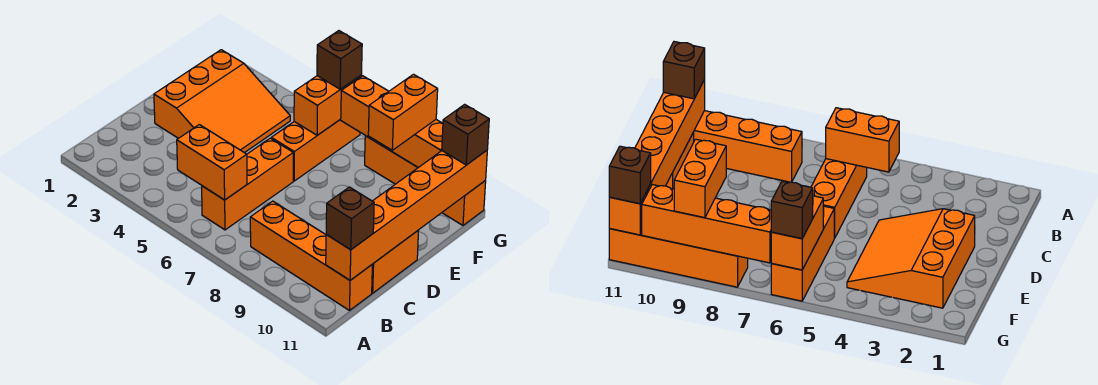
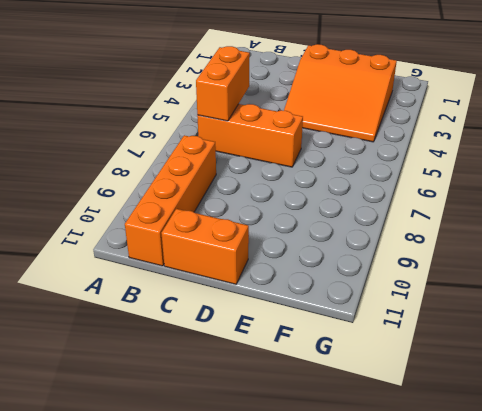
none -> orange brick E6:G6 level 1
none -> orange brick G8:G11 level 1
none -> orange brick B11:G11 level 2

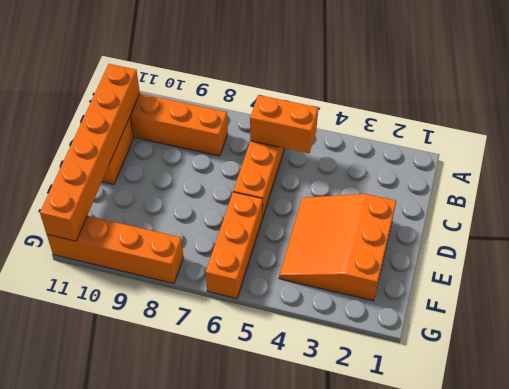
none -> orange brick F6:G6 level 2
none -> orange brick G7:G10 level 2
none -> brown brick B11 level 3

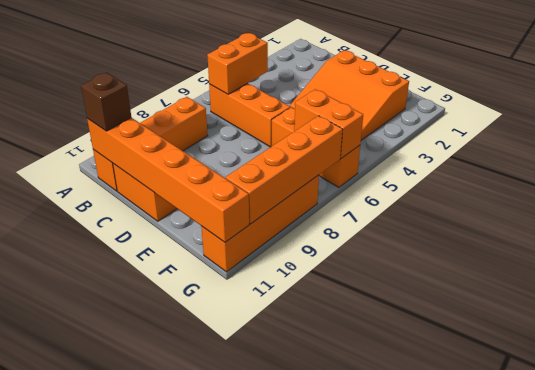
none -> orange brick F9:G9 level 3
none -> brown brick G6 level 3
none -> brown brick G11 level 3

